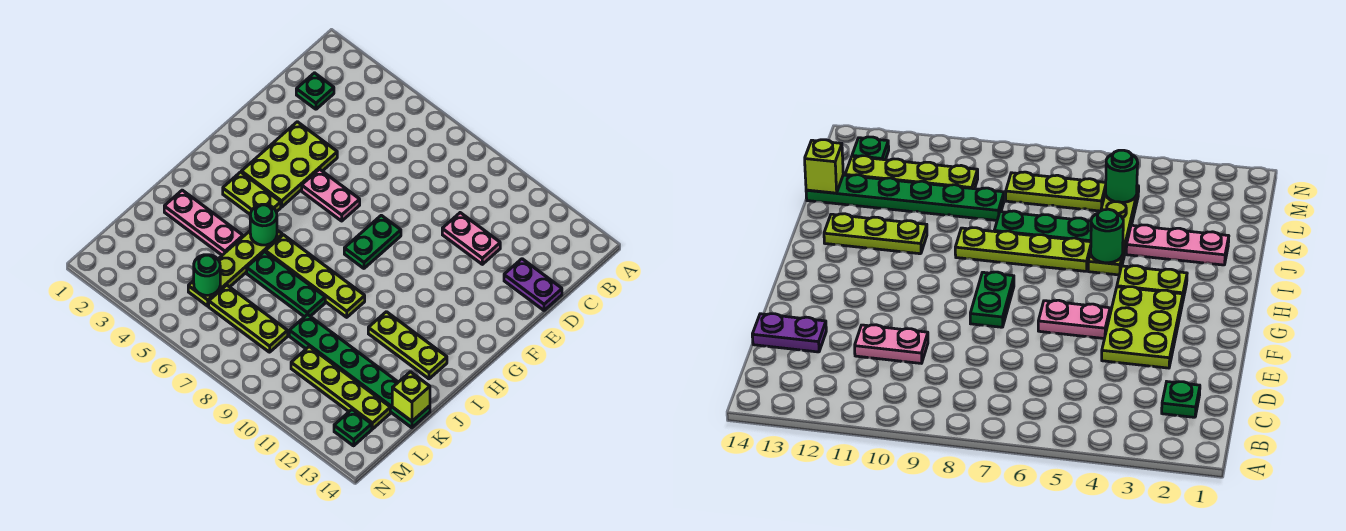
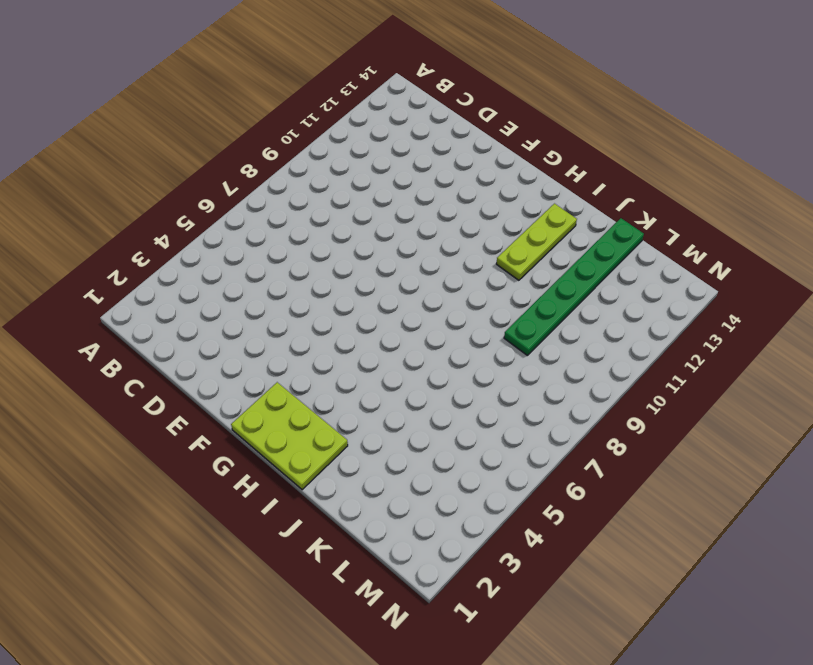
lime plate G1:I2 level 1 -> lime plate E3:G4 level 1
none -> green plate C2 level 1
none -> pink plate D10:D11 level 1
none -> purple plate D13:D14 level 1

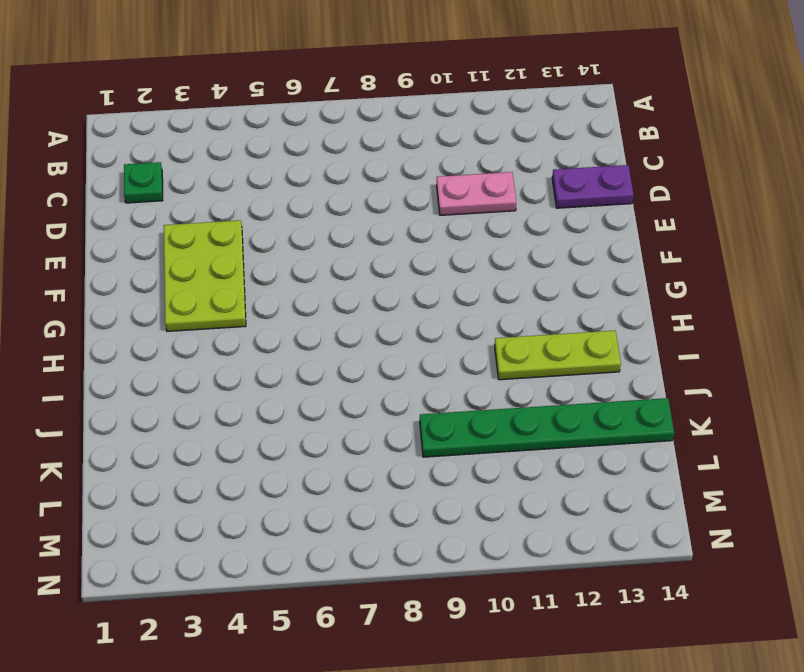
none -> pink plate F5:F6 level 1
none -> green plate F8:G8 level 1
none -> lime plate H3:H4 level 1

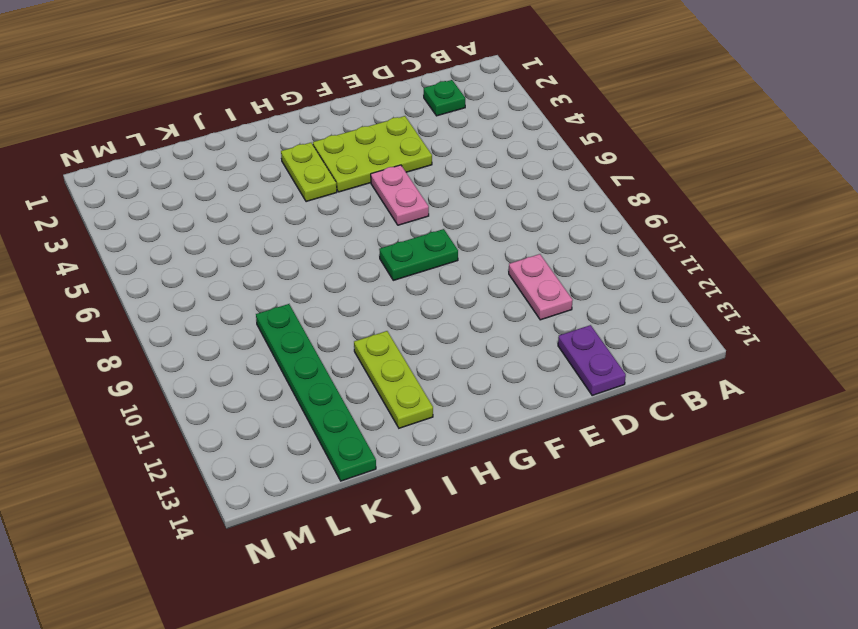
none -> lime plate I5:L5 level 1
none -> lime plate I6:I9 level 1
none -> pink plate J2:J4 level 1

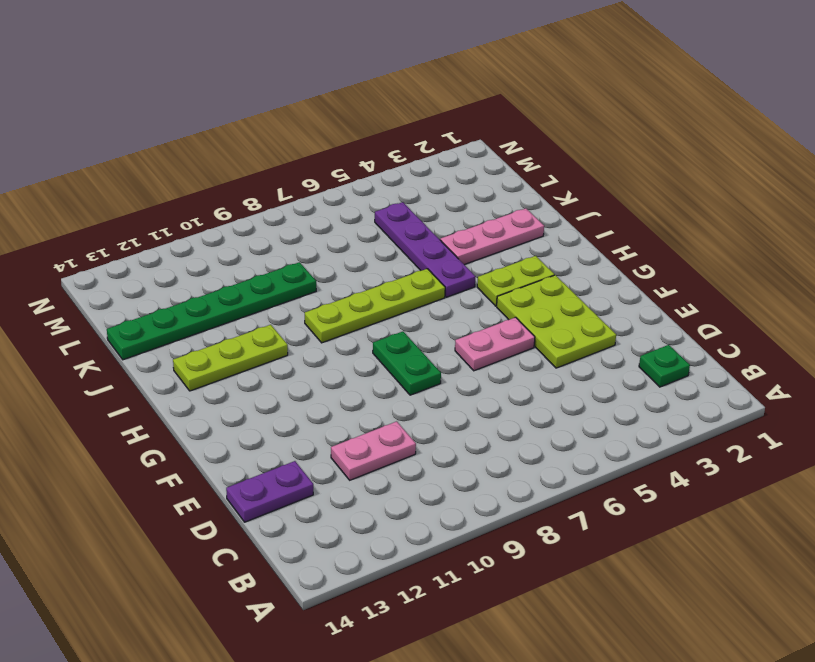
purple plate I5:L5 level 1 -> lime plate I5:L5 level 1
none -> green plate J6:J8 level 1
none -> lime plate L6:L8 level 1
none -> lime plate L10:L13 level 1

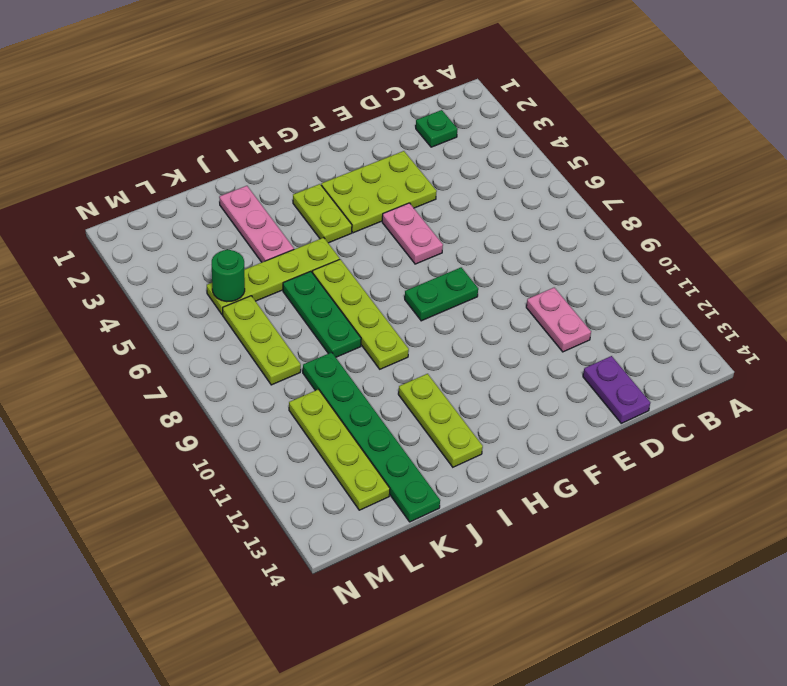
none -> green plate M13 level 1
none -> green round brick I5 level 2
none -> lime brick K14 level 2

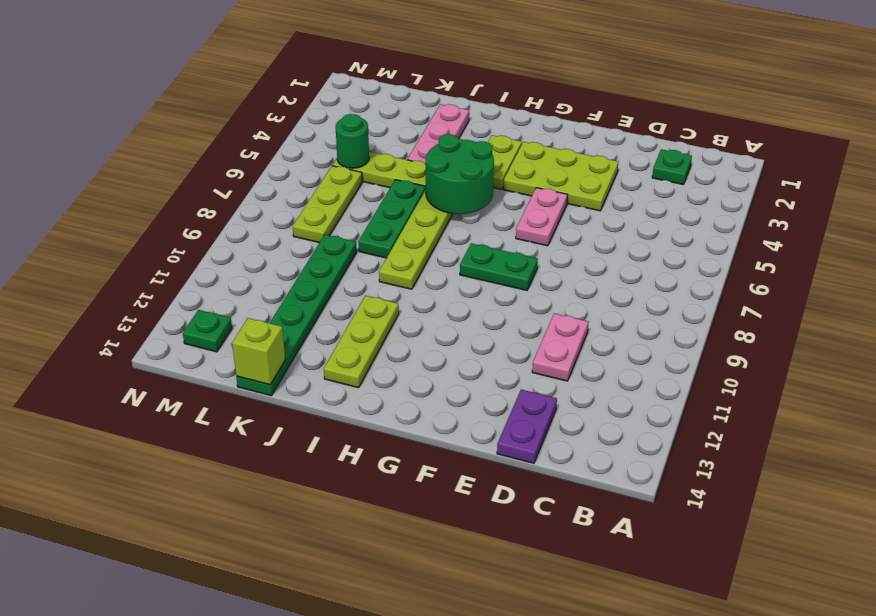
green round brick H5:I6 level 2 -> green round brick I5 level 2
none -> lime plate L10:L13 level 1

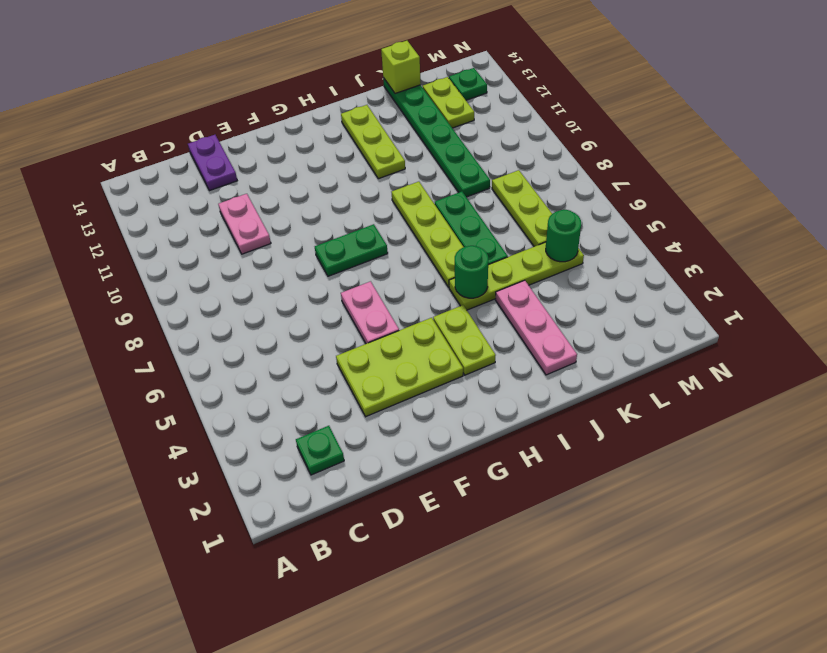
lime plate L12:L13 level 1 -> lime plate L10:L13 level 1

